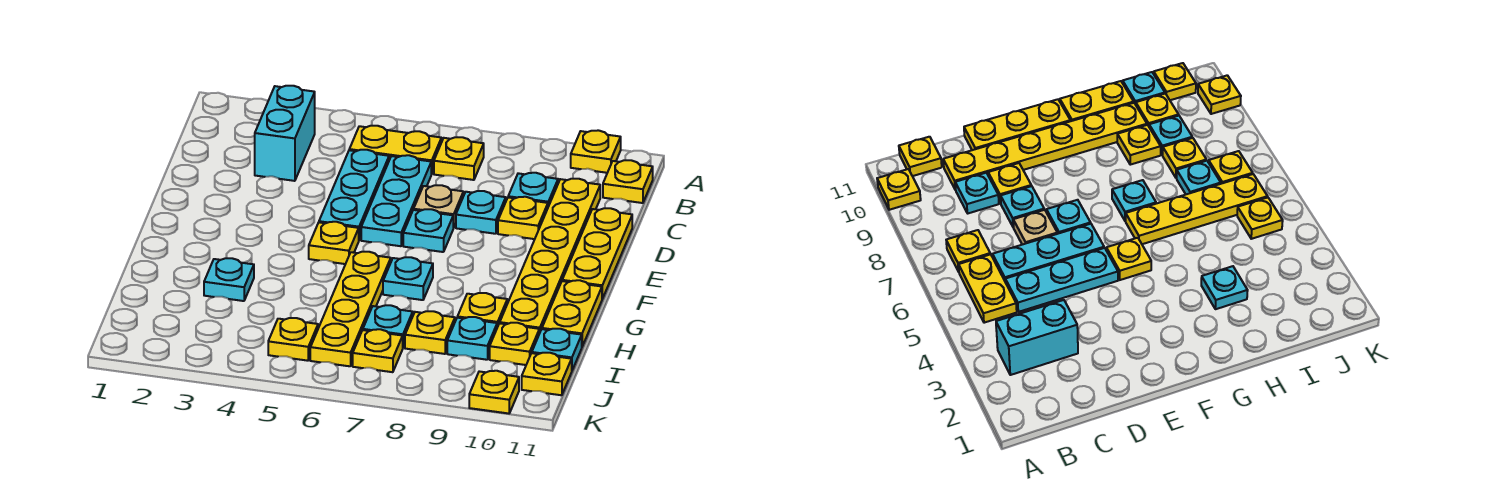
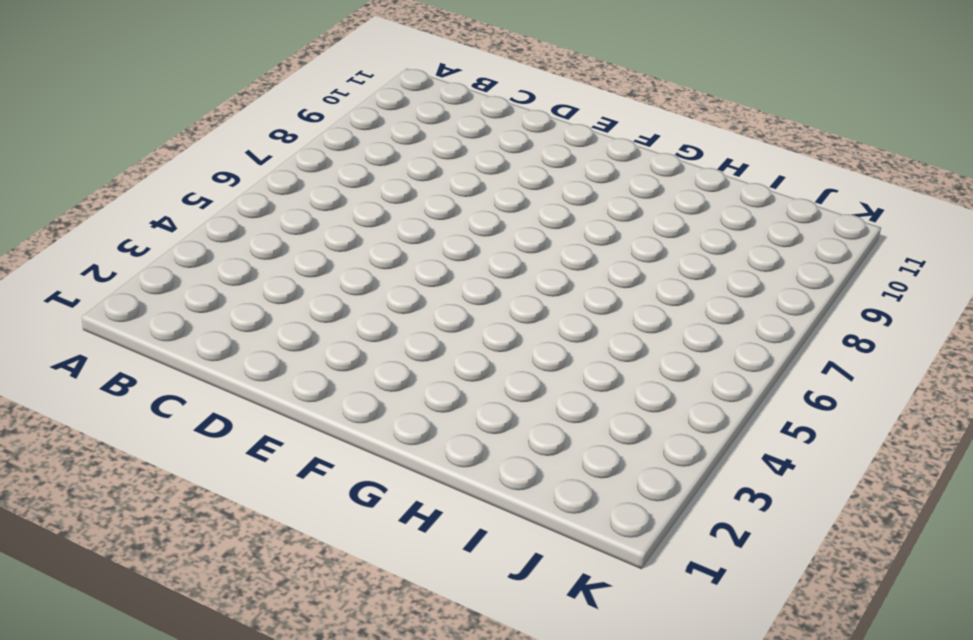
none -> yellow plate A10 level 1
none -> cyan brick B3:C3 level 1
none -> yellow plate B5:B6 level 1

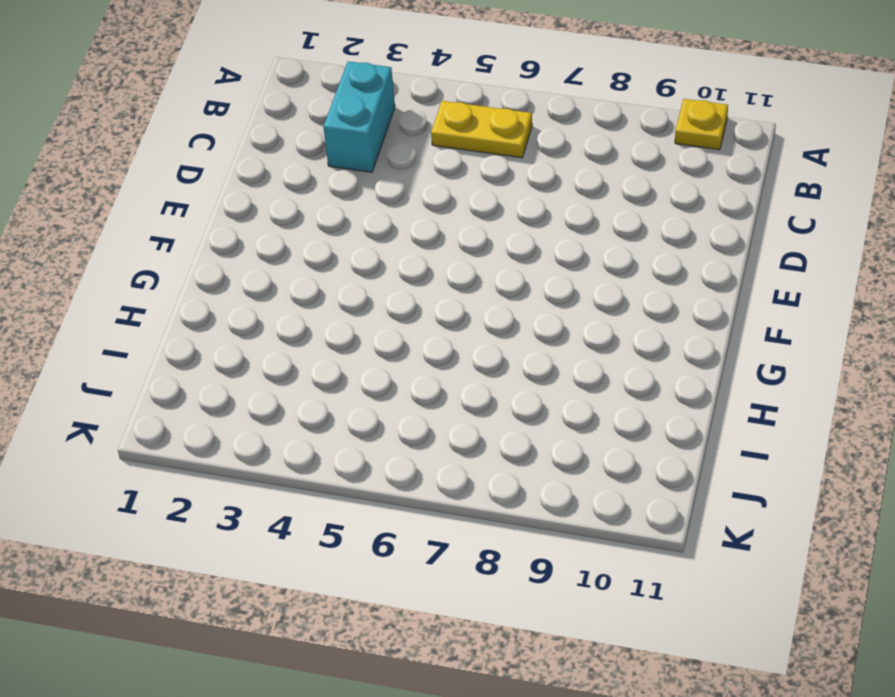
none -> yellow plate B7 level 1
none -> yellow plate B11 level 1
none -> cyan plate C5:E5 level 1

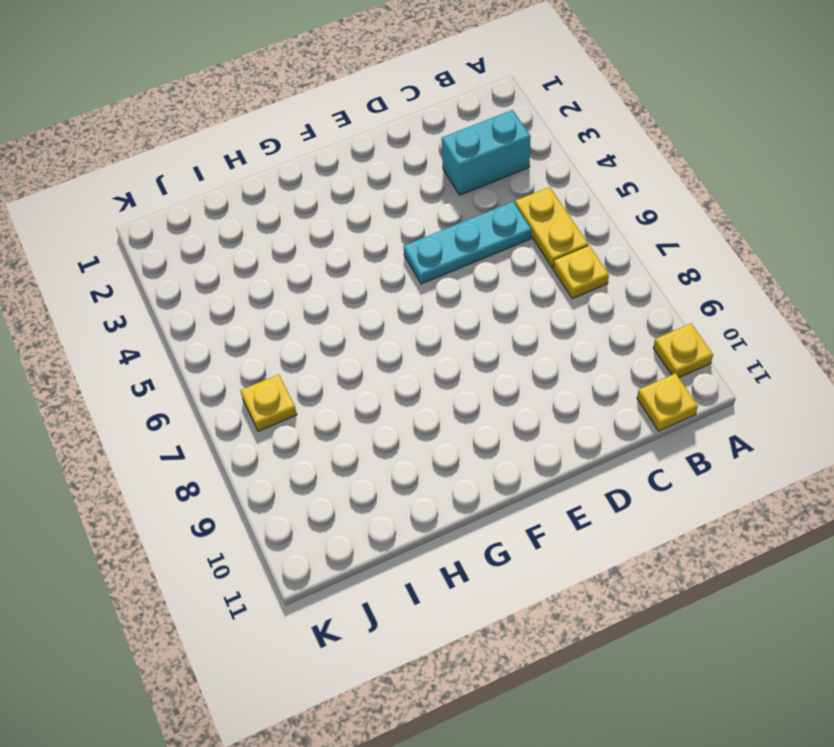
none -> cyan plate C6:E6 level 1
none -> cyan plate C9 level 1
none -> yellow plate C10:H10 level 1

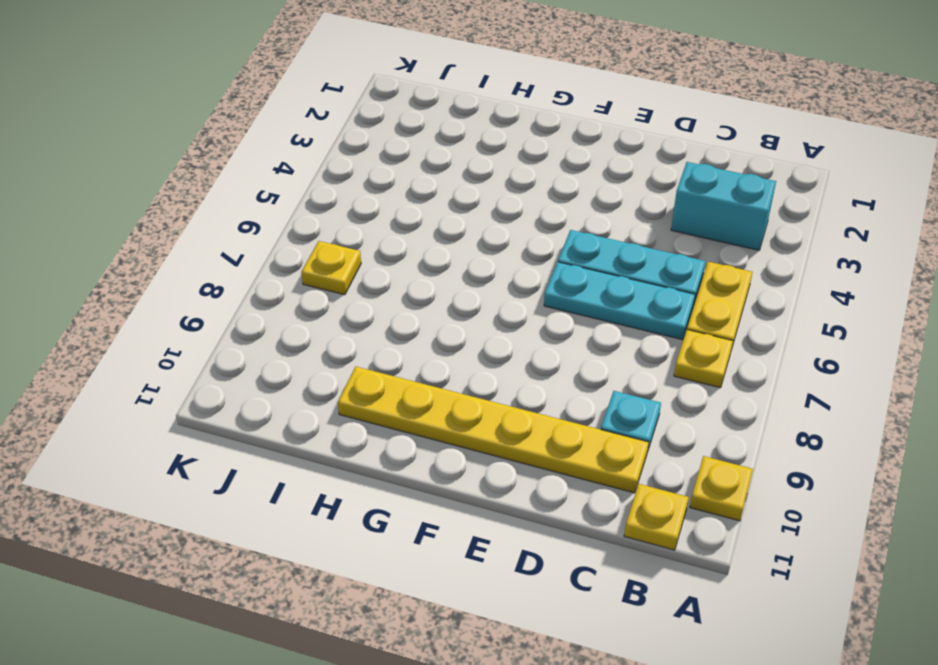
none -> tan plate D7 level 1
none -> cyan plate D8 level 1
none -> yellow plate D9 level 1

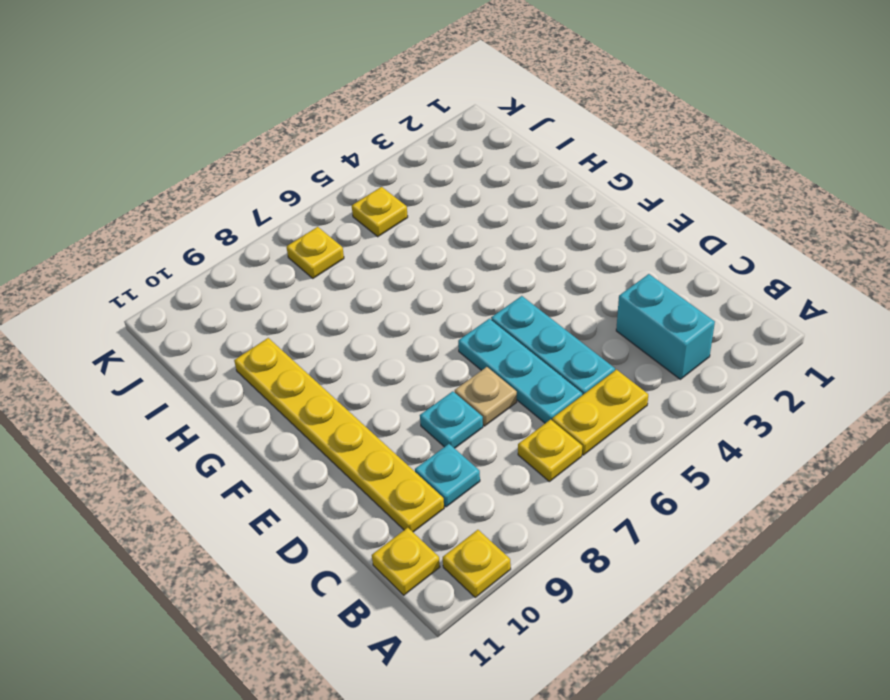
none -> yellow plate D9 level 1
none -> yellow plate D11:F11 level 1
none -> cyan plate E7 level 1

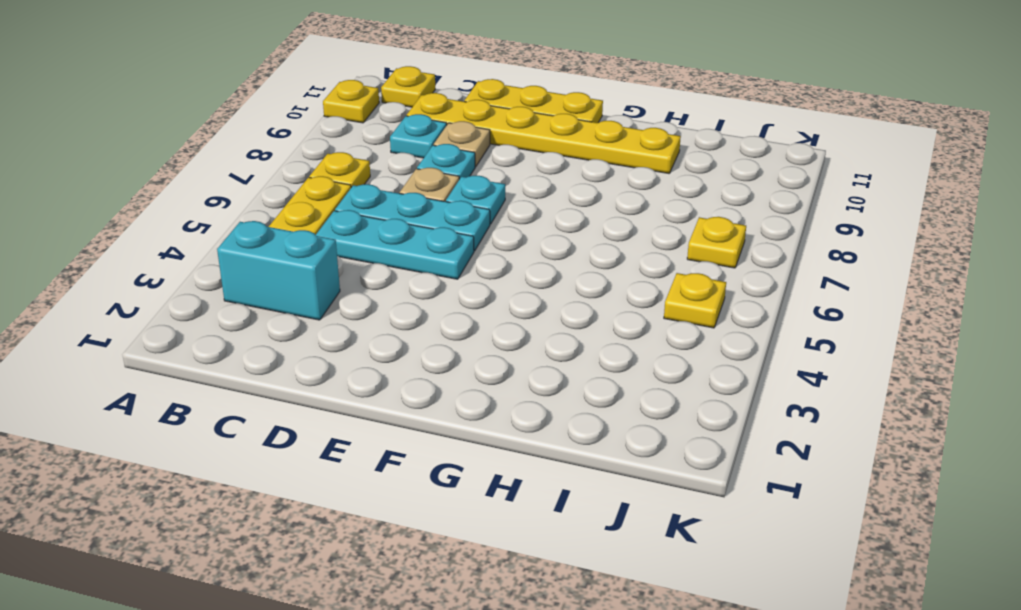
tan plate D9 level 1 -> yellow plate D9 level 1
none -> yellow plate F5 level 1
none -> yellow plate G6:J6 level 1
none -> cyan plate G7 level 1

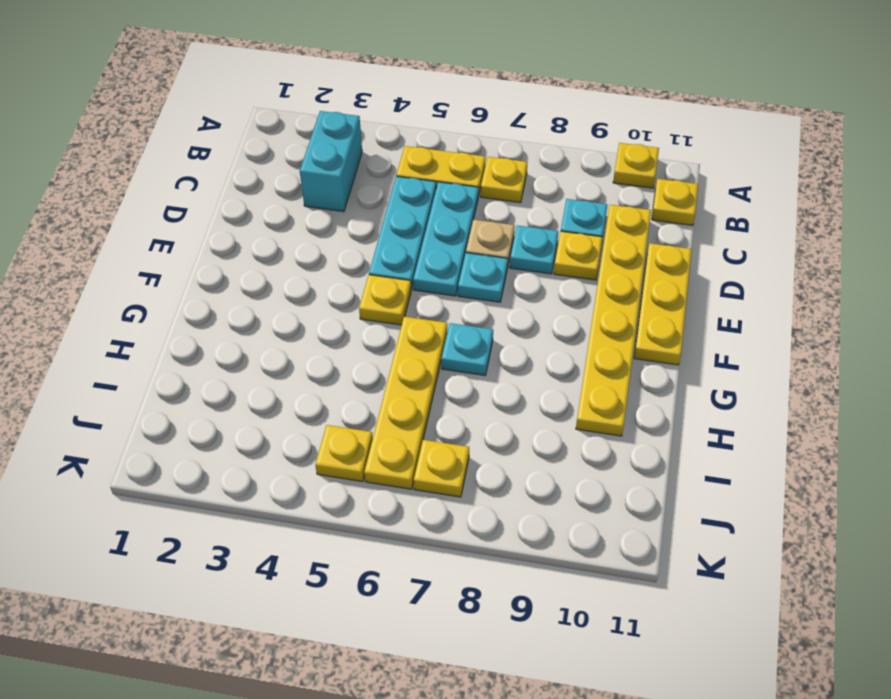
none -> yellow plate G11:H11 level 1
none -> cyan plate H3 level 1
none -> yellow plate H9 level 1

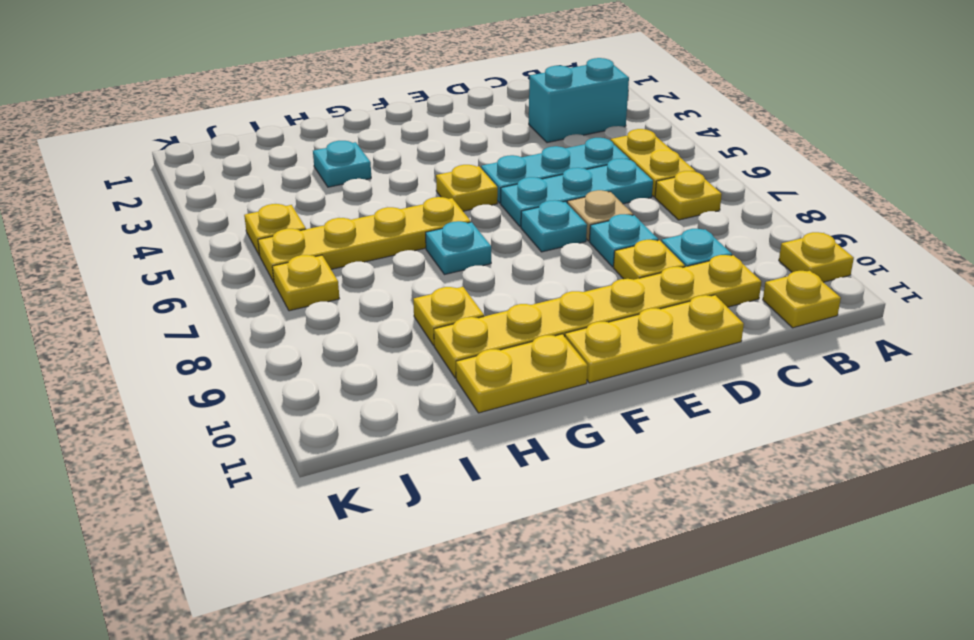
none -> cyan plate I7 level 1
none -> yellow plate I8 level 1
none -> cyan plate I9 level 1

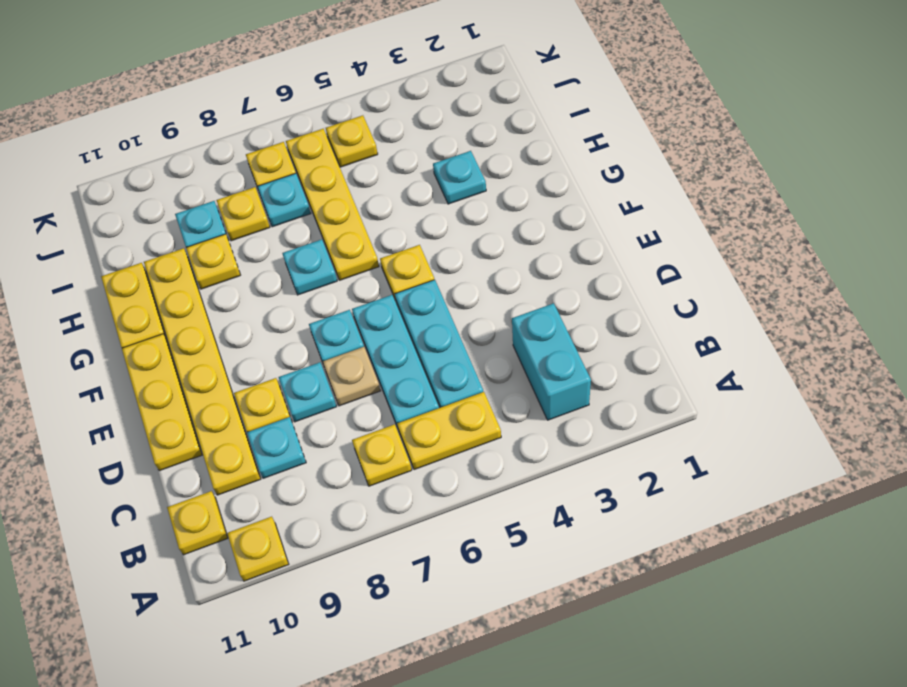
none -> yellow plate I10 level 1
none -> cyan plate I11 level 1
none -> yellow plate J11 level 1

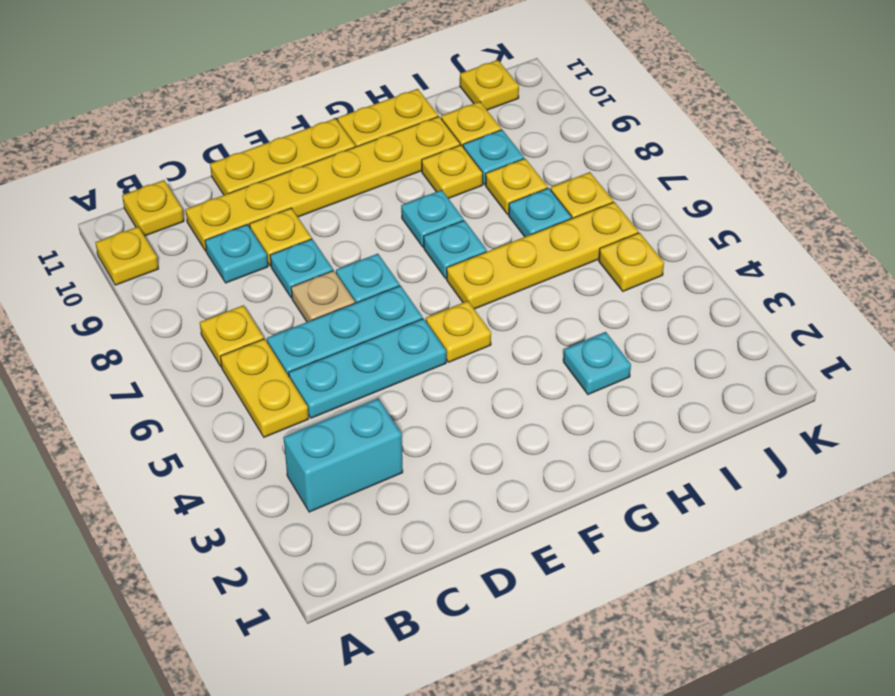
cyan plate G8 level 1 -> cyan plate I11 level 1
none -> yellow plate K10 level 1

